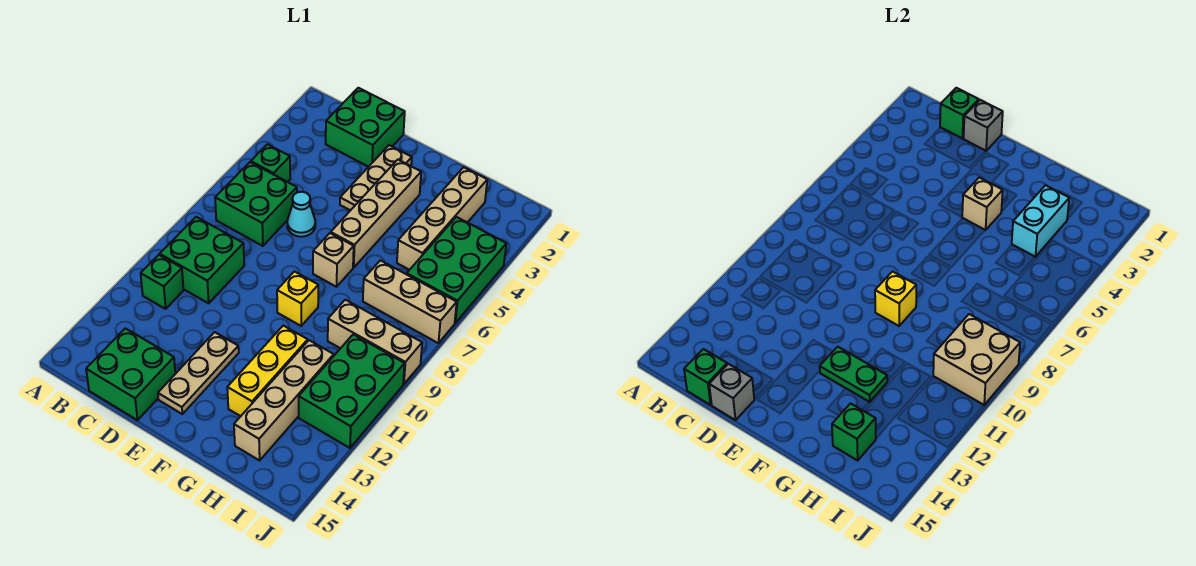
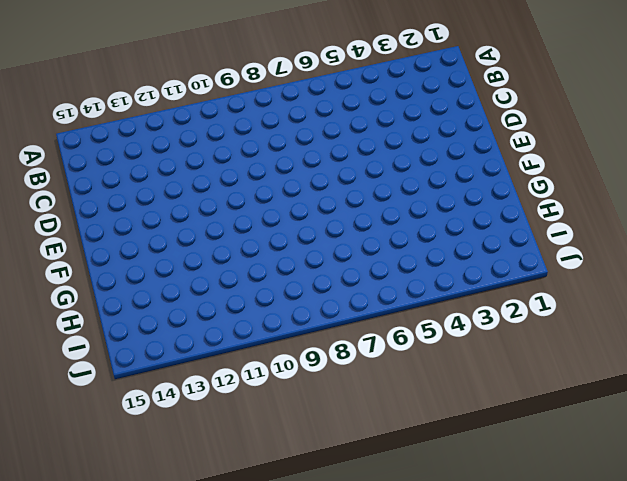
none -> green brick B5 level 1
none -> green brick B6:C7 level 1
none -> green brick B9:C10 level 1

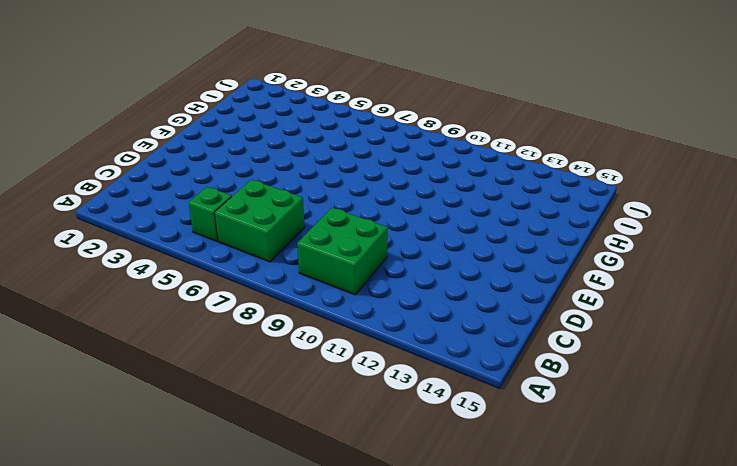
none -> green brick B11 level 1
none -> green brick C1:D2 level 1
none -> green brick C14:D15 level 1

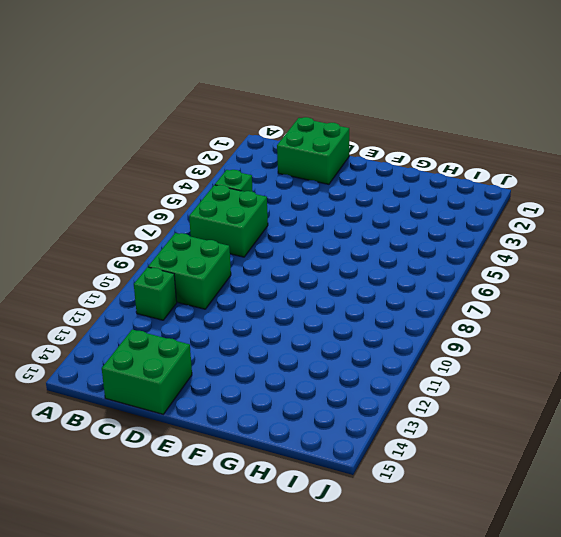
none -> cyan cone D6 level 1
none -> tan plate E2:E4 level 1
none -> tan plate E12:E14 level 1

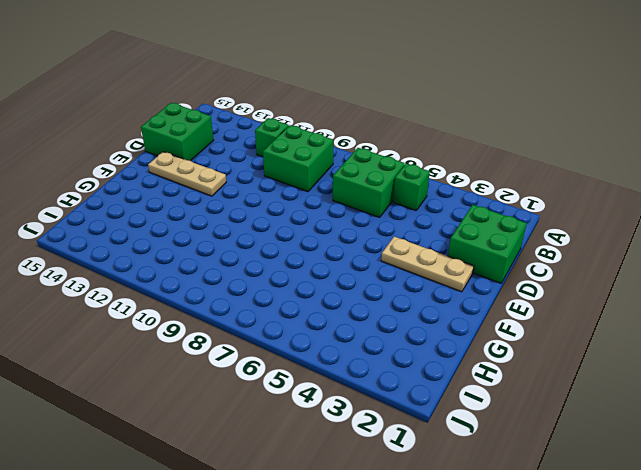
none -> cyan cone D6 level 1
none -> tan brick F3:F6 level 1
none -> tan brick F7 level 1

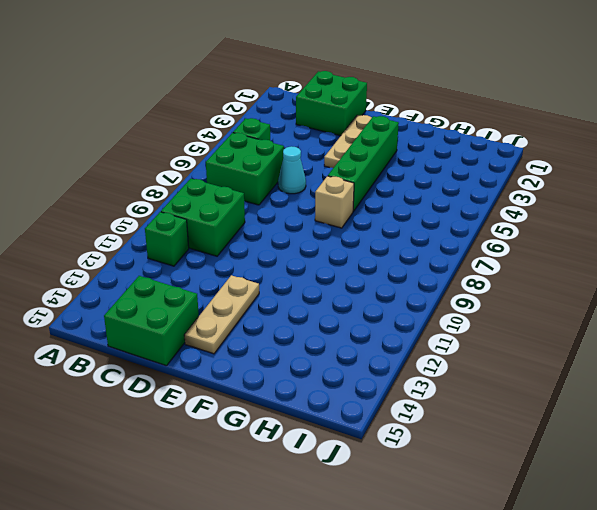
green brick F3:F6 level 1 -> tan brick F3:F6 level 1
none -> yellow brick F9 level 1
none -> yellow brick G11:G13 level 1
none -> tan brick H2:H5 level 1

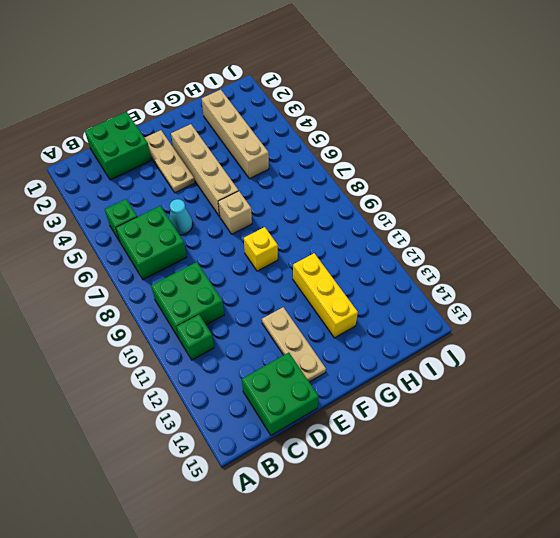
none -> tan brick H7:J7 level 1
none -> tan brick H9:J9 level 1
none -> tan brick H11:H14 level 1

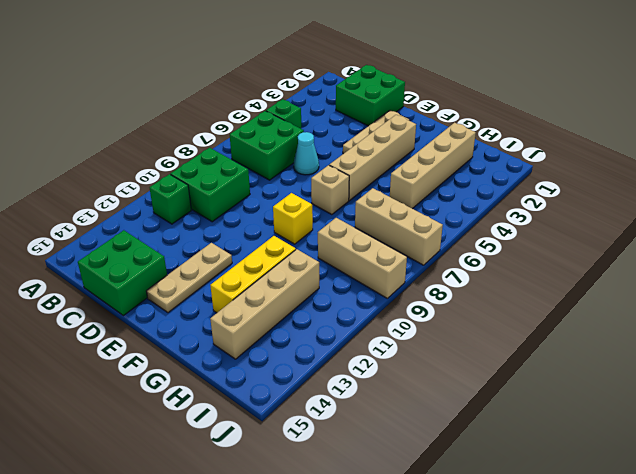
none -> green brick I4:J6 level 1
none -> green brick I10:J12 level 1
none -> green brick C1 level 2

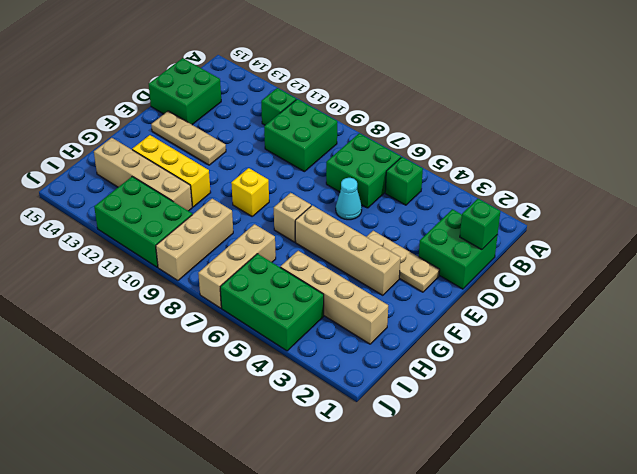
none -> green brick C15 level 2
none -> grey brick D1 level 2
none -> grey brick D15 level 2

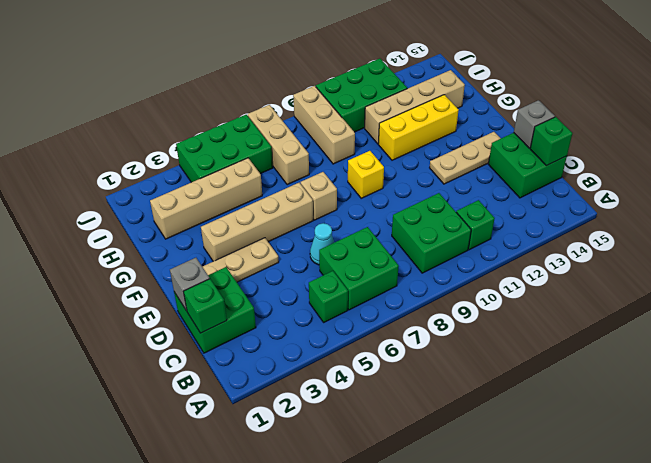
none -> tan brick F4 level 2
none -> yellow brick F9 level 2
none -> green plate F12:G12 level 2

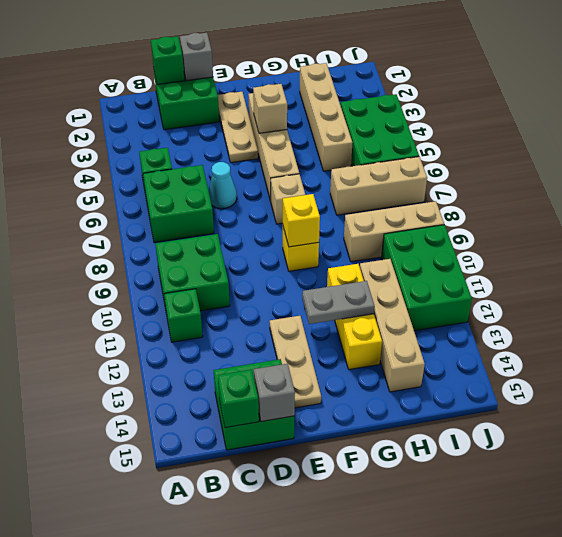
grey plate F12:G12 level 2 -> green plate F12:G12 level 2
none -> cyan brick H3:H4 level 2
none -> green brick H14 level 2
none -> tan brick I9:J10 level 2

